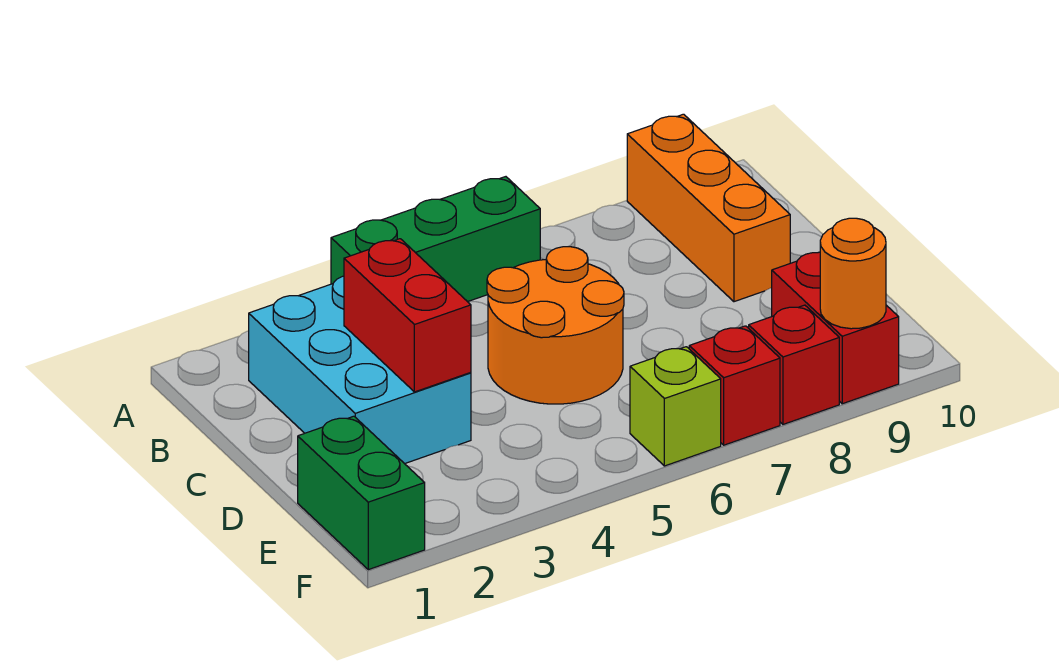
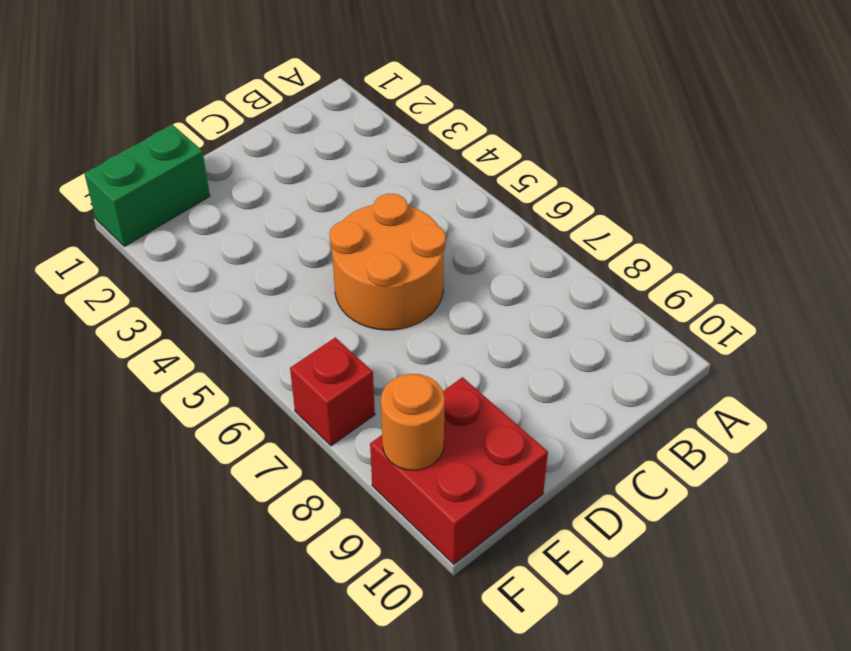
red brick E9:F10 level 1 -> red brick E9:F9 level 1
none -> green brick A4:A6 level 1
none -> orange brick A9:C9 level 1

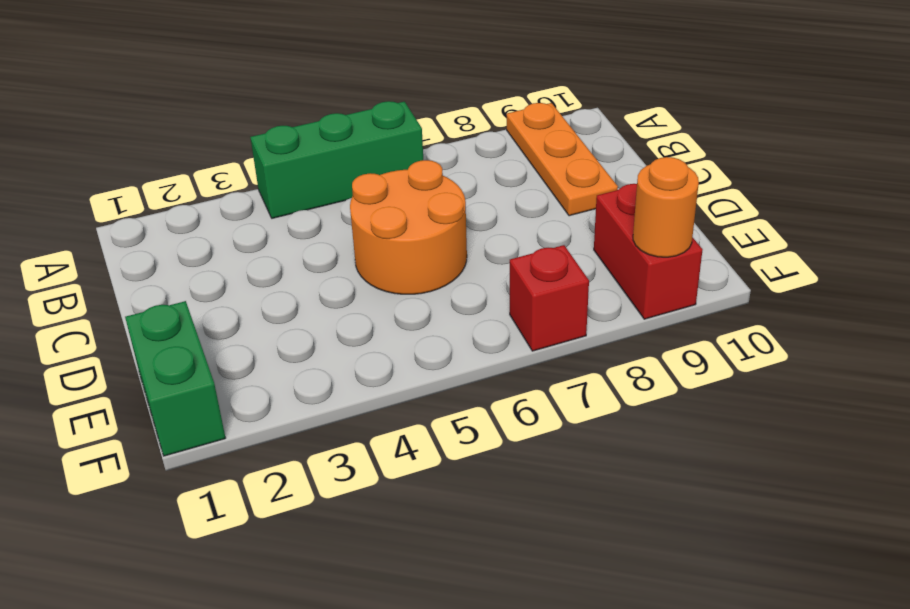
orange plate A9:C9 level 1 -> orange brick A9:C9 level 1
none -> cyan brick B2:D3 level 1
none -> lime brick F6 level 1

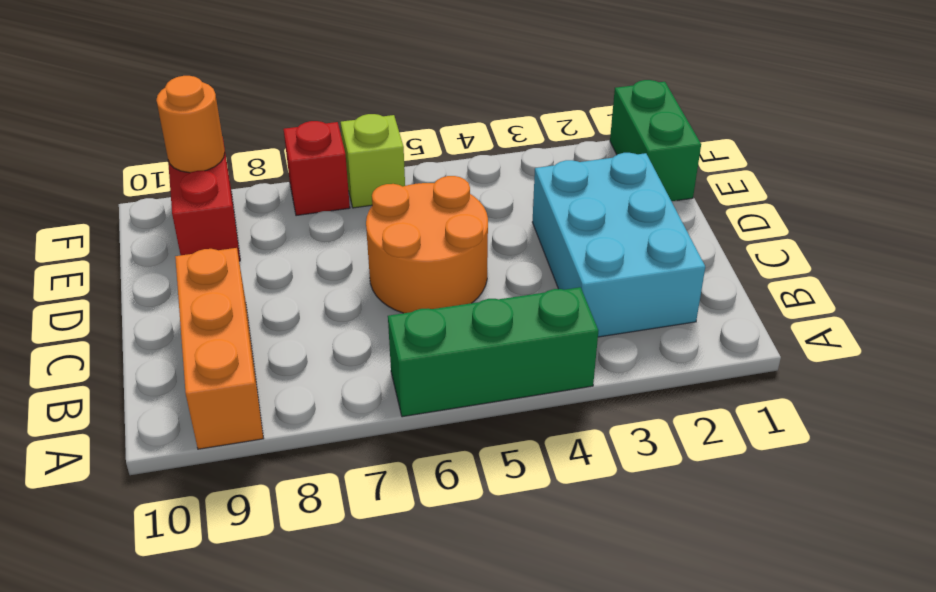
none -> red brick F8 level 1
none -> red brick C3:D3 level 2

